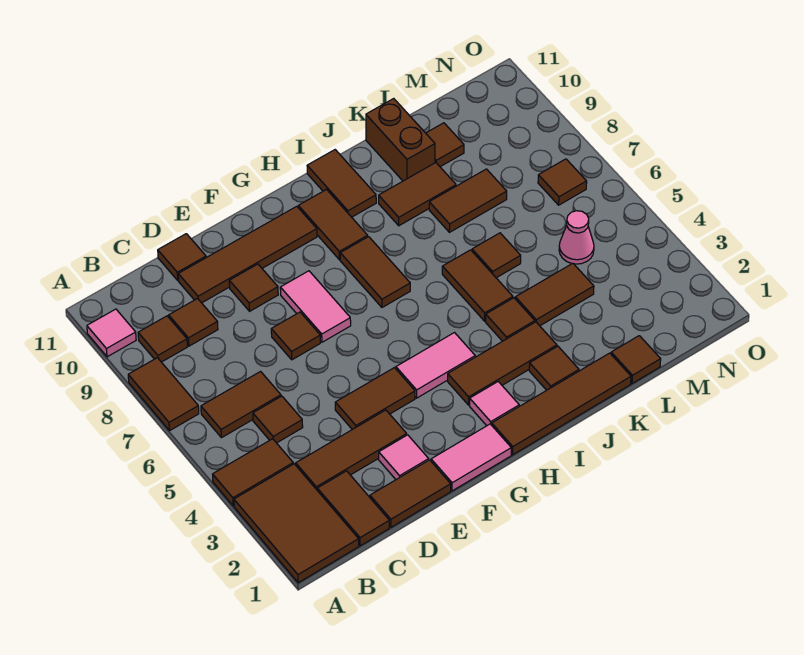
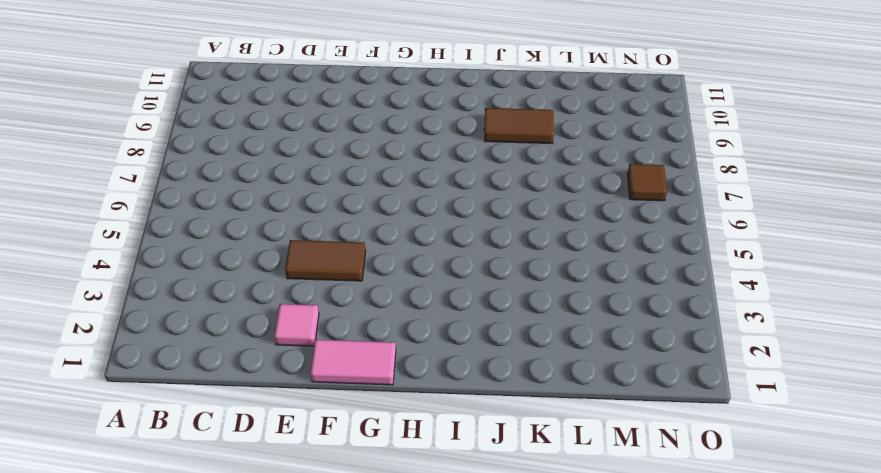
none -> brown tile A1:B3 level 1
none -> brown tile A4:B4 level 1
none -> brown tile A7:A8 level 1
none -> pink tile A10 level 1

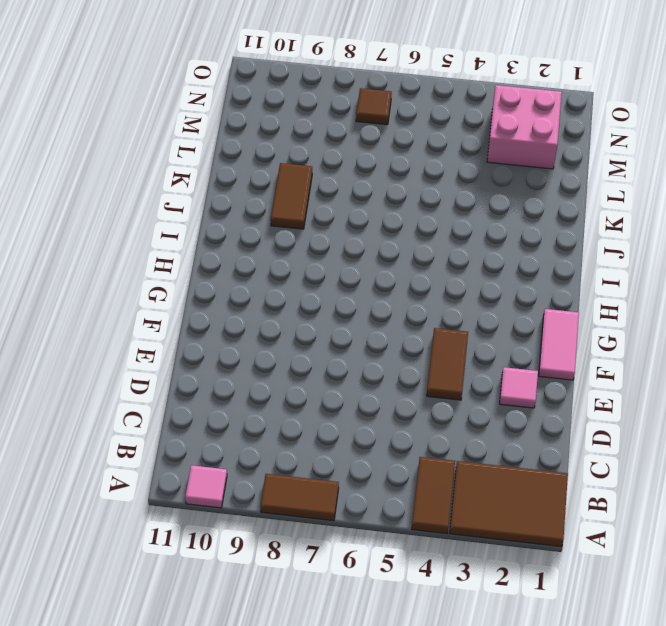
pink brick M2:N3 level 1 -> none
none -> brown tile B6:C6 level 1
none -> brown tile B9 level 1
none -> brown tile C1:C2 level 1
none -> brown tile C3:E3 level 1

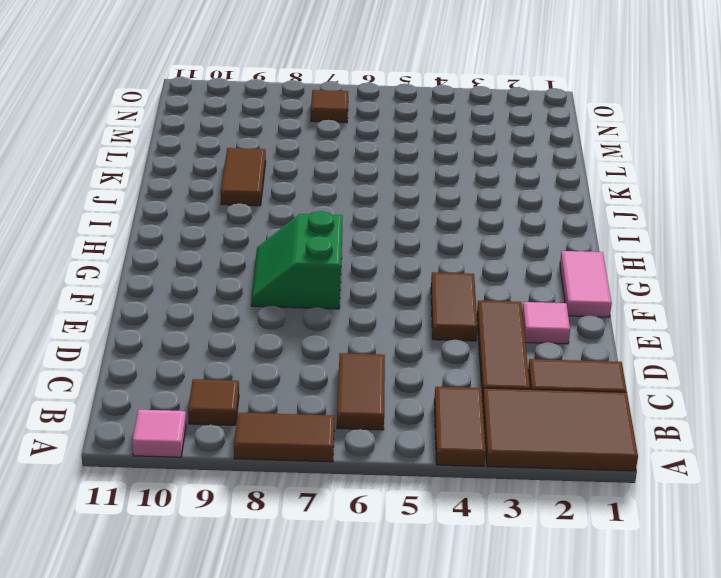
green slope F7:G8 level 1 top 7 -> pink tile F7:F8 level 1
none -> brown tile C5 level 1
none -> brown tile C9 level 1
none -> brown tile D1:E1 level 1
none -> brown tile D10:G10 level 1

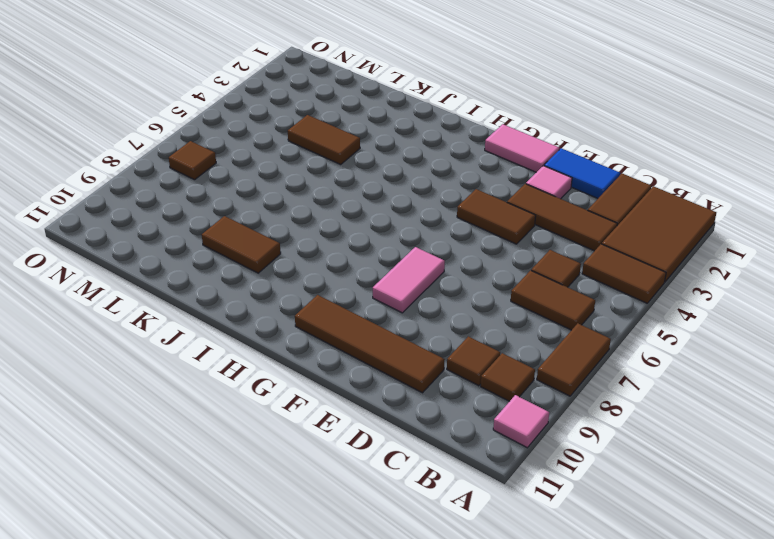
blue tile D1:E1 level 1 -> brown tile D1:E1 level 1
none -> brown tile D11 level 1
none -> brown tile E7 level 1
none -> brown tile E9 level 1
none -> pink tile G4:H4 level 1

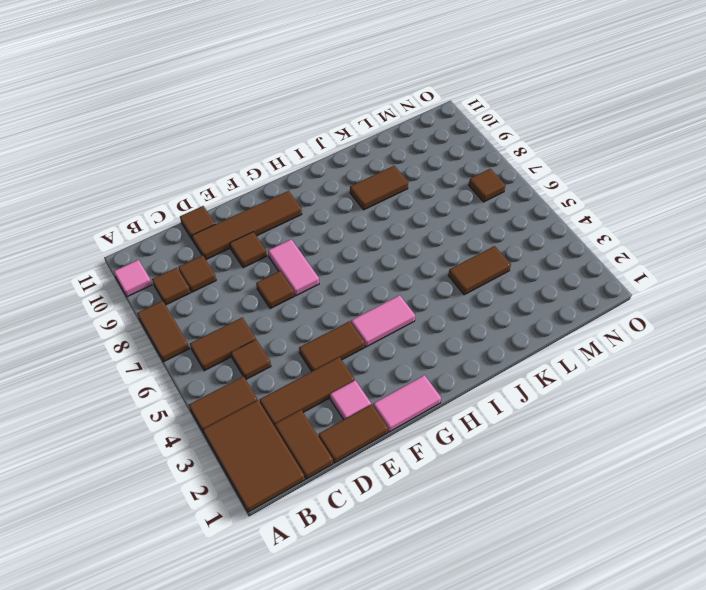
none -> brown tile H1:K1 level 1
none -> pink tile H2 level 1
none -> brown tile H3:J3 level 1
none -> brown tile H7:H8 level 1

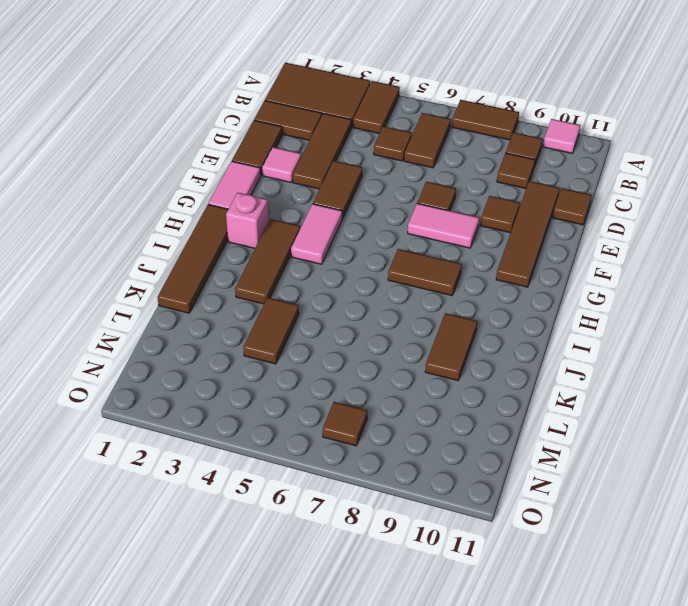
pink brick H2 level 1 -> pink tile H2 level 1
none -> brown tile H9:H10 level 1
none -> brown tile I10:I11 level 1
none -> brown tile J2 level 1
none -> brown tile J4 level 1

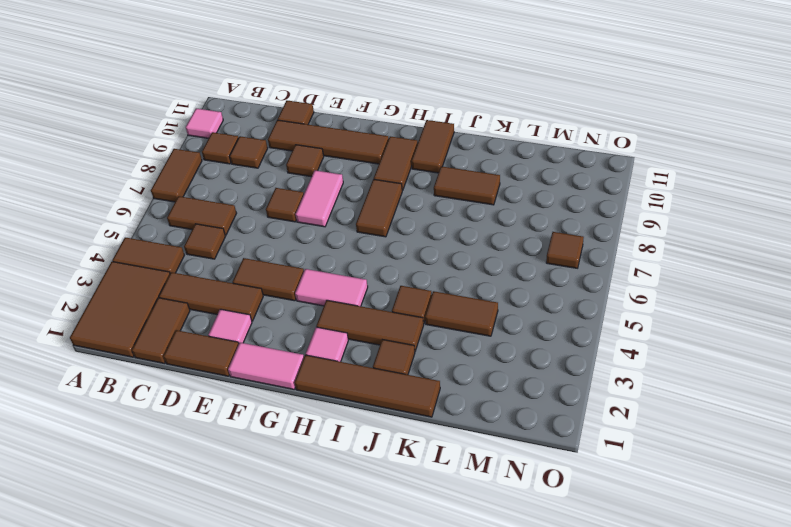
none -> brown tile J5:J6 level 1
none -> brown tile K6 level 1
none -> brown tile K8:L8 level 1
none -> brown brick K10:K11 level 1

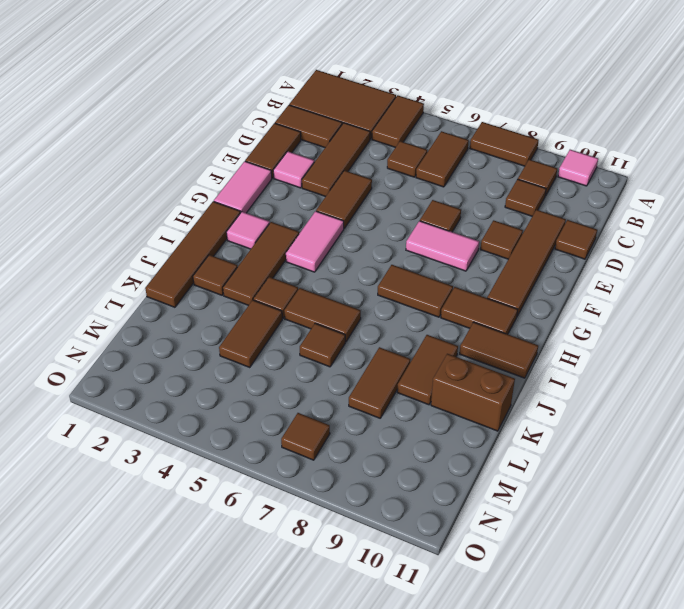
none -> brown tile L1 level 1
none -> brown tile L10 level 1
none -> pink cone M5 level 1

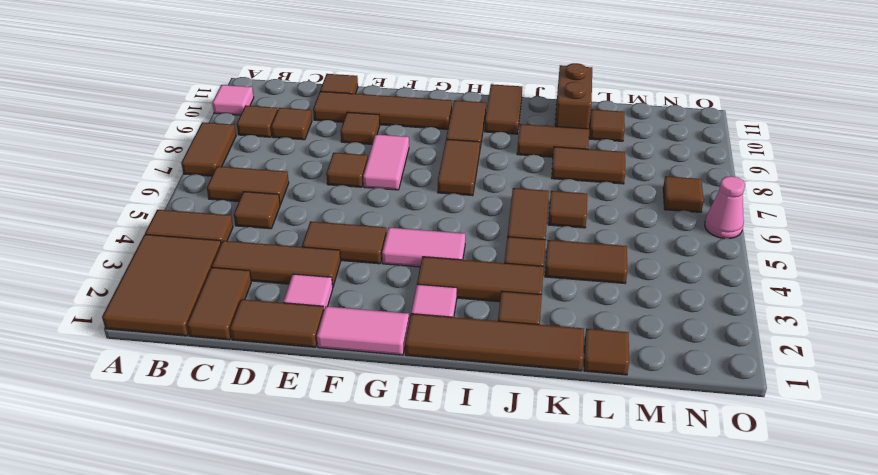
pink cone O6 level 1 -> pink cone M5 level 1

